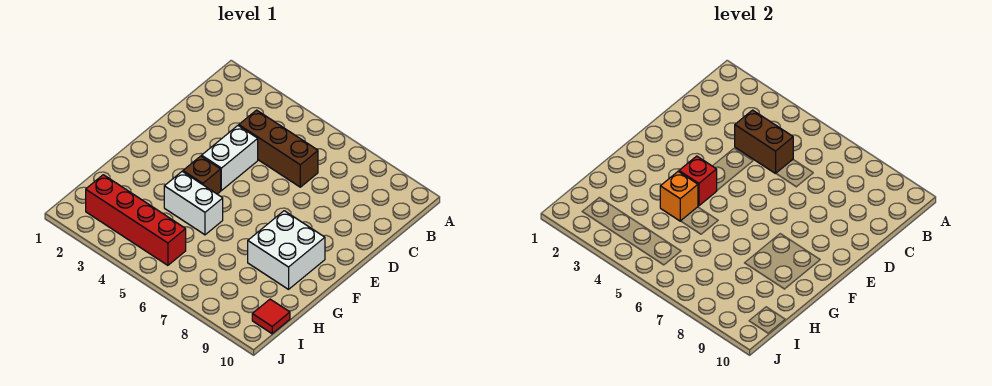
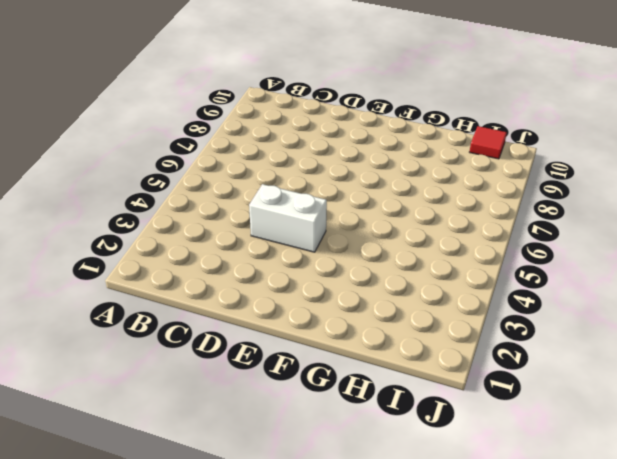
none -> brown brick C4:C6 level 1
none -> brown brick F4 level 1

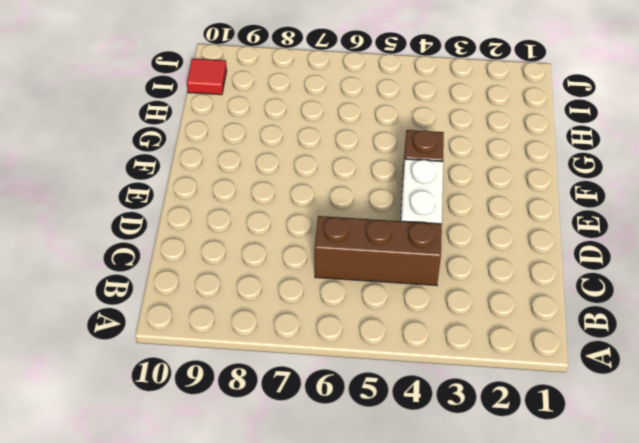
none -> white brick F8:G9 level 1
none -> white brick G4:G5 level 1

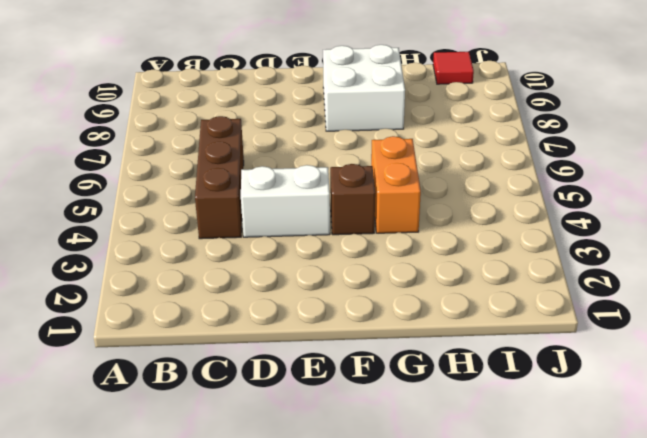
orange brick G4:G5 level 1 -> white brick G4:G5 level 1
none -> red brick I2:I5 level 1
none -> brown brick C4:C5 level 2

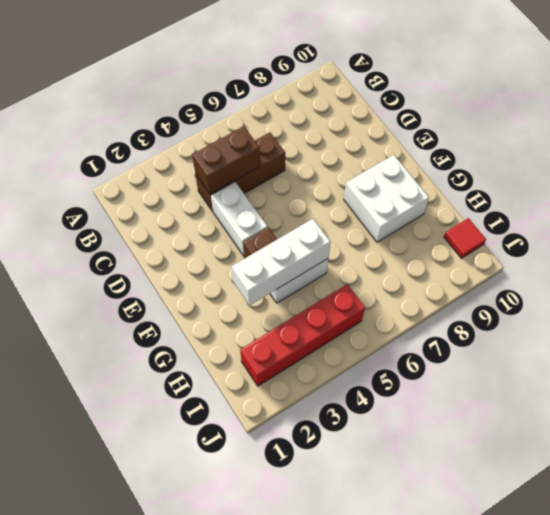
white brick G3:G5 level 2 -> orange brick G4 level 2
none -> red brick F4 level 2

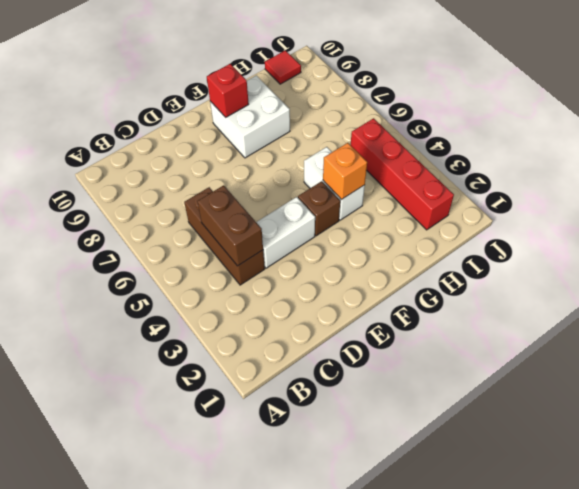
red brick F9 level 2 -> red brick F4 level 2

